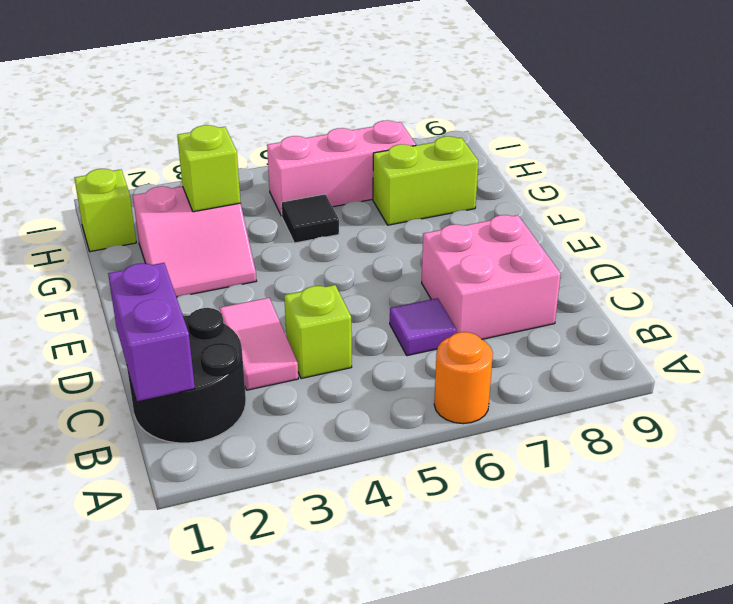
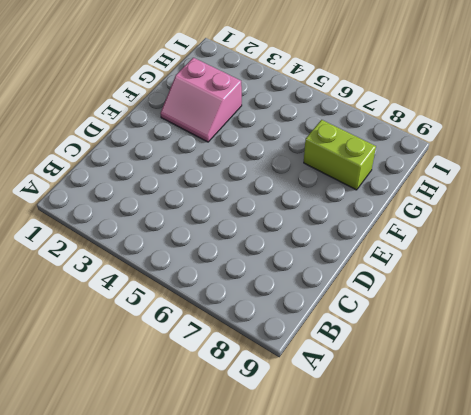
none -> orange round brick A6 level 1
none -> black round brick B1:C2 level 1
none -> pink tile C3:D3 level 1

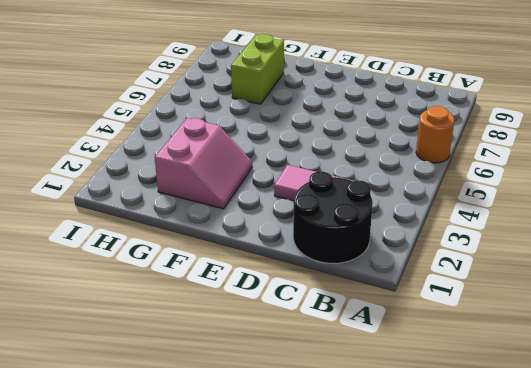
none -> lime brick C4 level 1
none -> purple tile C6 level 1
none -> pink brick C7:D8 level 1

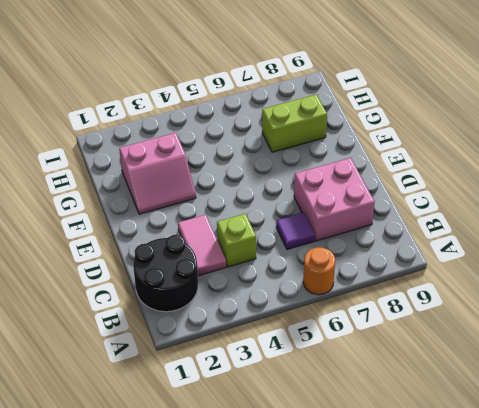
none -> black tile G5 level 1
none -> lime brick H1 level 1
none -> pink brick H5:H7 level 1

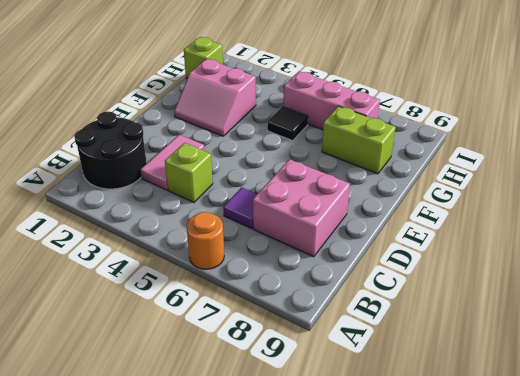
none -> purple brick B1:C1 level 2
none -> lime brick G3 level 2

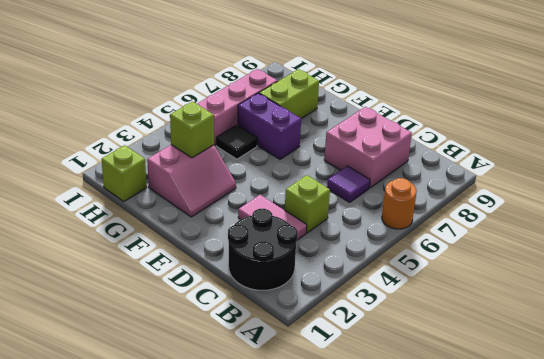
purple brick F6:G6 level 1 -> purple brick B1:C1 level 2

